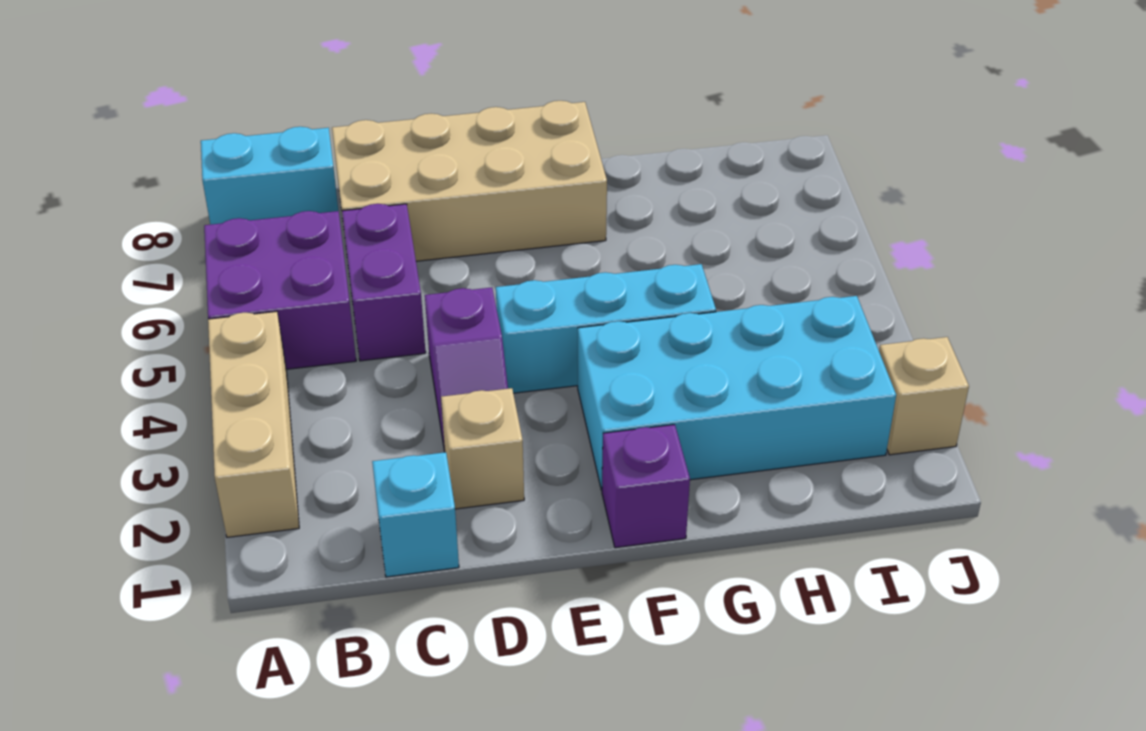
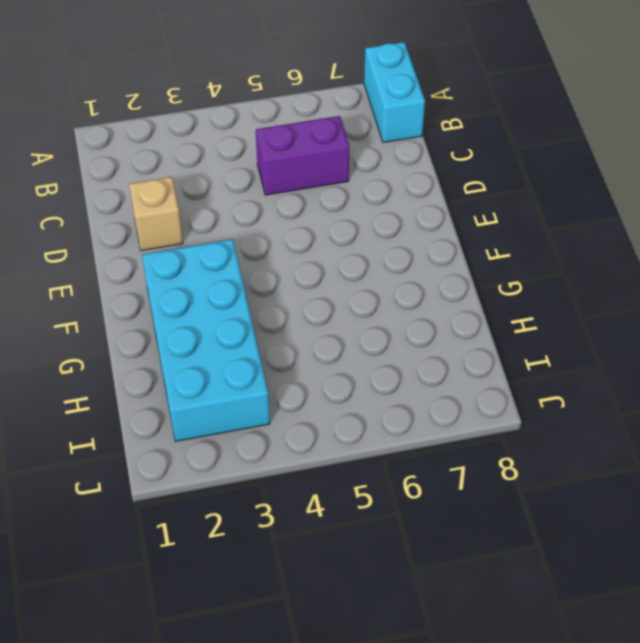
none -> tan brick A2:A4 level 1
none -> purple brick A5:B6 level 1
none -> cyan brick C1 level 1

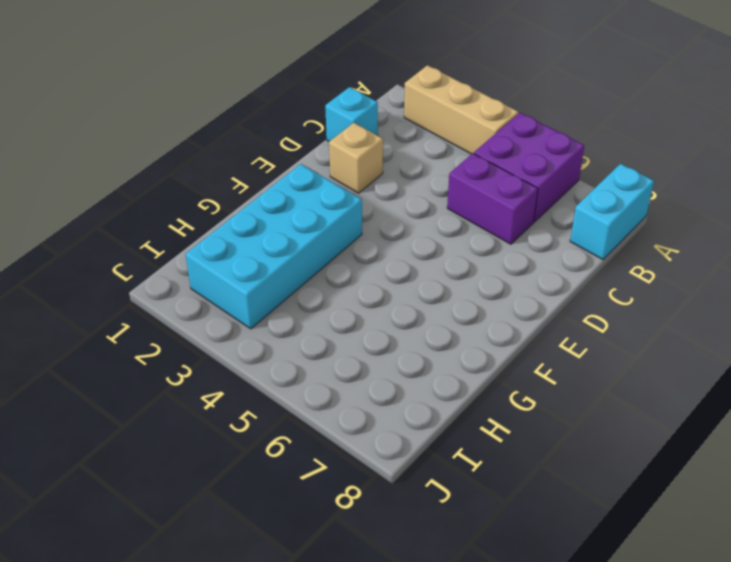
none -> tan brick C7:F8 level 1
none -> purple slope D3:D4 level 1 top 4
none -> cyan brick E4:G4 level 1

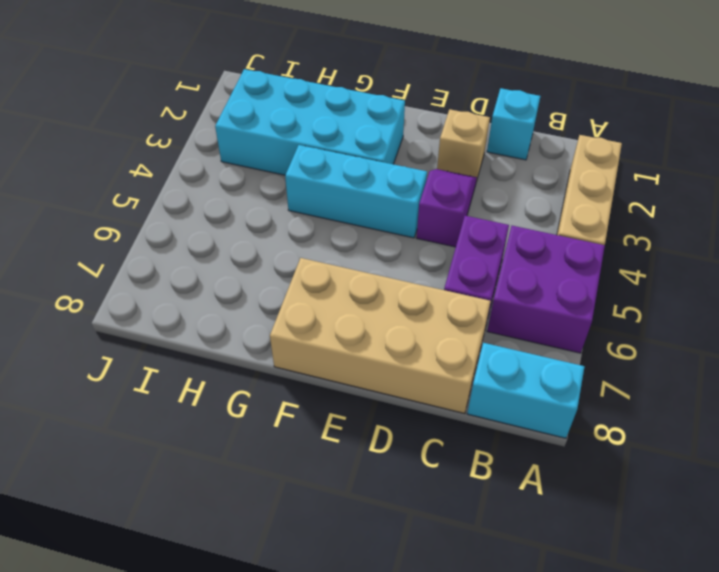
none -> purple brick F1 level 1
none -> tan brick J2 level 1

